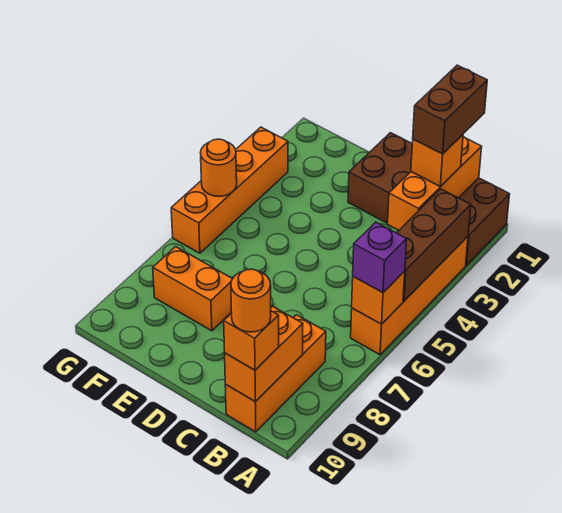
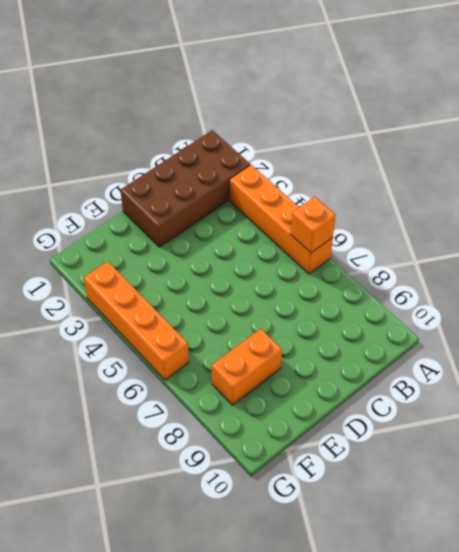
none -> orange brick B8:B10 level 1
none -> brown brick A3:A5 level 2
none -> orange brick B1:B3 level 2

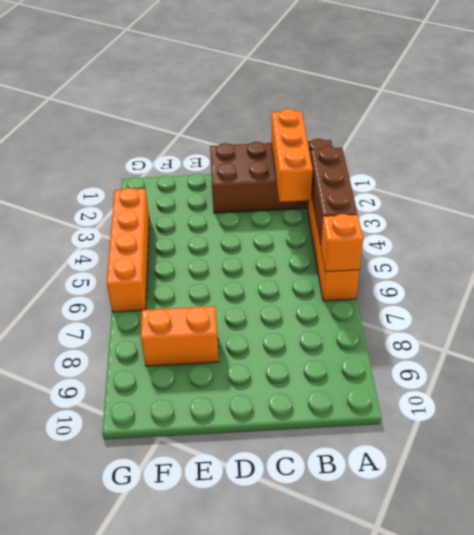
none -> orange brick B8:B10 level 1
none -> orange brick B9:B10 level 2
none -> orange round brick G5 level 2

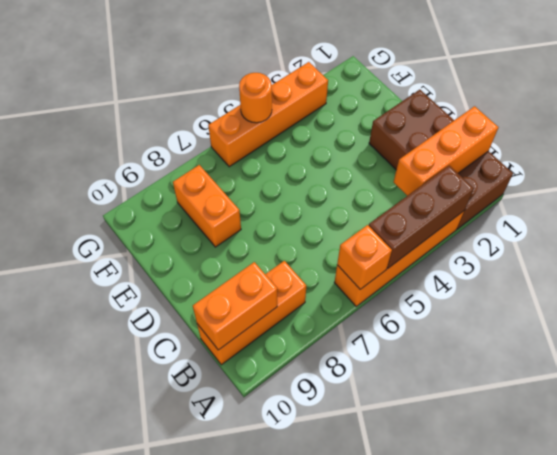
none -> purple brick A6 level 3
none -> orange brick B2 level 3
none -> orange brick B10 level 3

